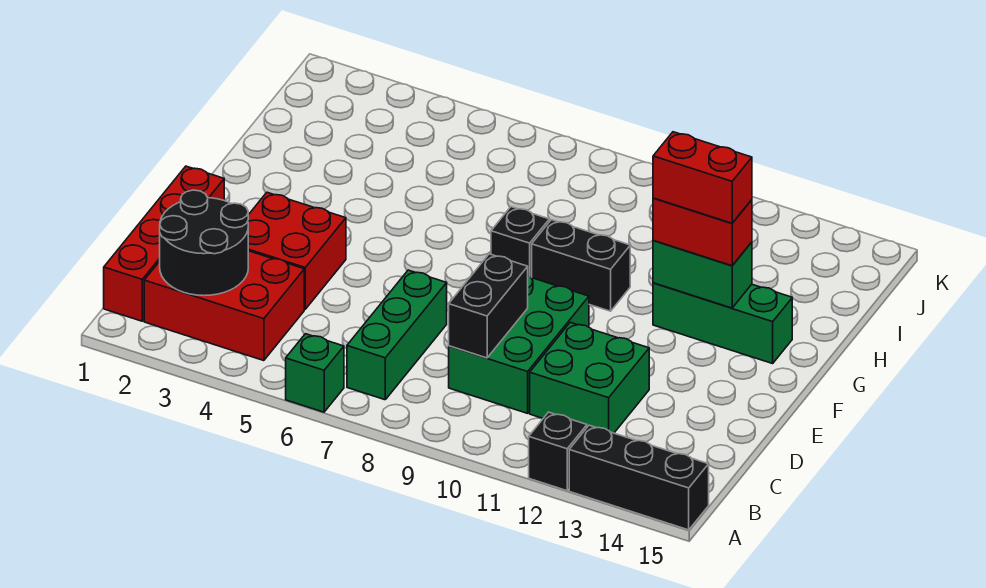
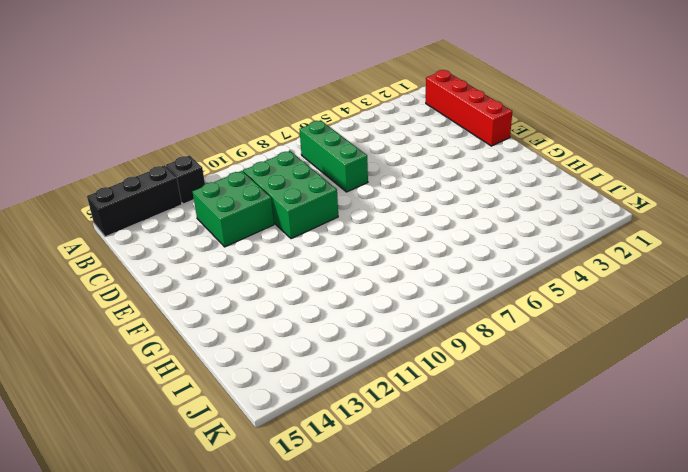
none -> green brick A6 level 1
none -> red brick B2:C4 level 1
none -> red brick D3:E4 level 1

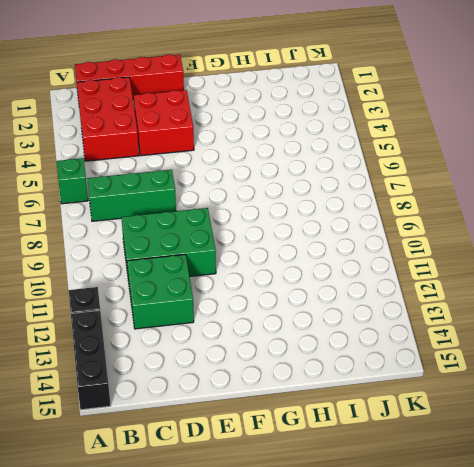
none -> black brick G8 level 1
none -> black brick G9:G10 level 1
none -> green brick G12:G14 level 1

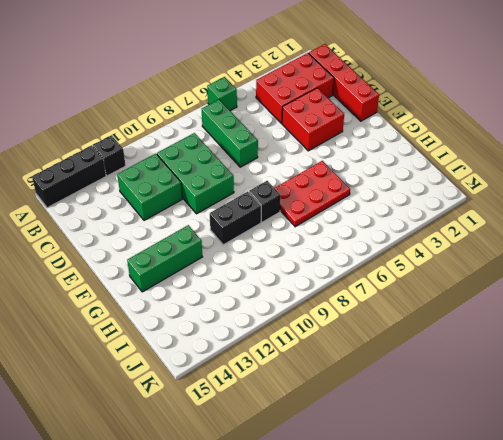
red plate G5:H7 level 1 -> none
none -> black round brick B2:C3 level 2
none -> black brick C9:D9 level 2
none -> green brick G12:G13 level 2

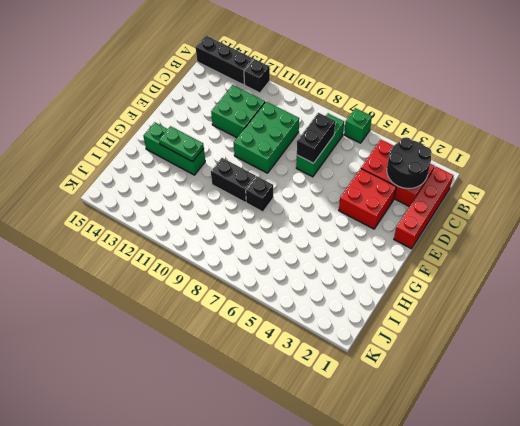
black brick C7:D7 level 2 -> black brick C9:D9 level 2
green plate G12:G13 level 2 -> green brick G12:G13 level 2
none -> red brick G12:G13 level 3
none -> red brick G12:G13 level 4

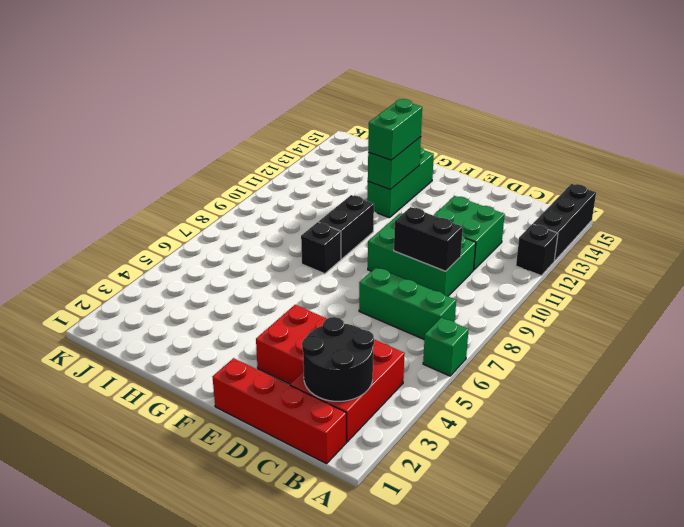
green brick G12:G13 level 3 -> red brick G12:G13 level 3
none -> red brick G12:G13 level 4

